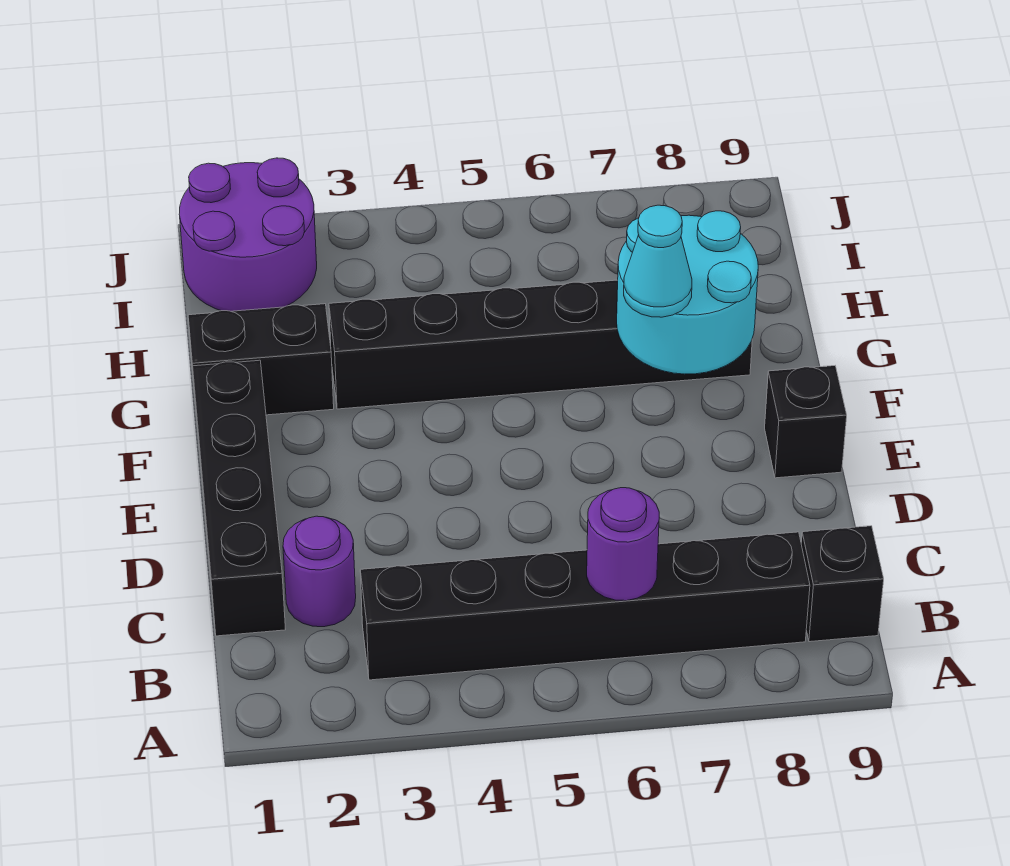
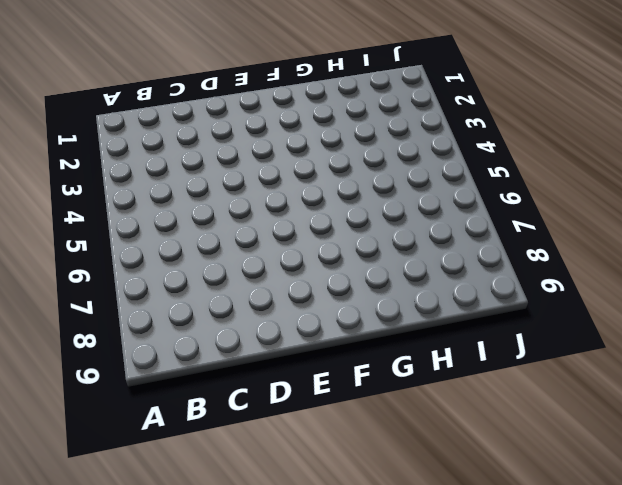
none -> black brick B3:B8 level 1
none -> black brick B9 level 1

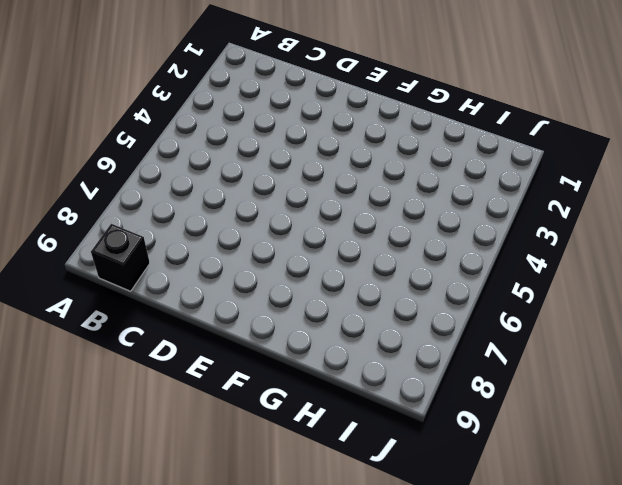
none -> black brick B3:B8 level 1
none -> black brick C1:F1 level 1

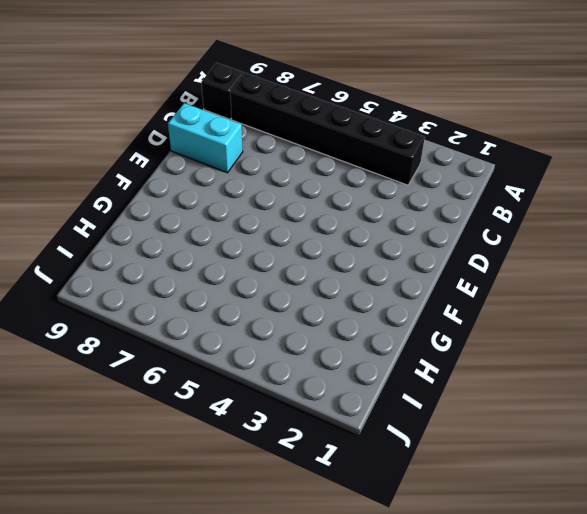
cyan brick D8:D9 level 1 -> none
none -> black brick C1:F1 level 1
none -> purple round brick C2 level 1

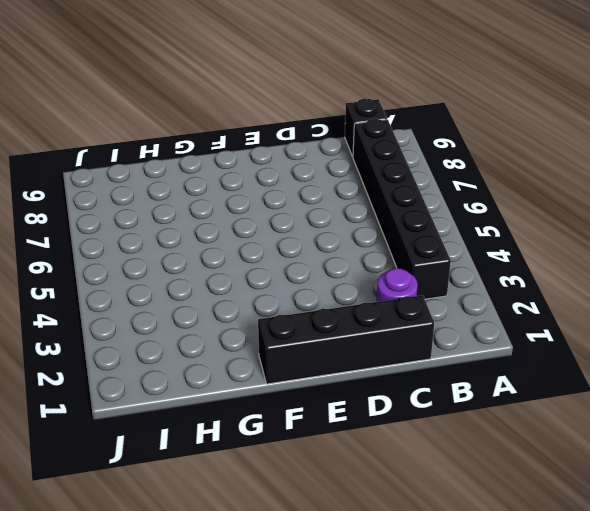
none -> black brick E9 level 1
none -> black brick G1:G2 level 1

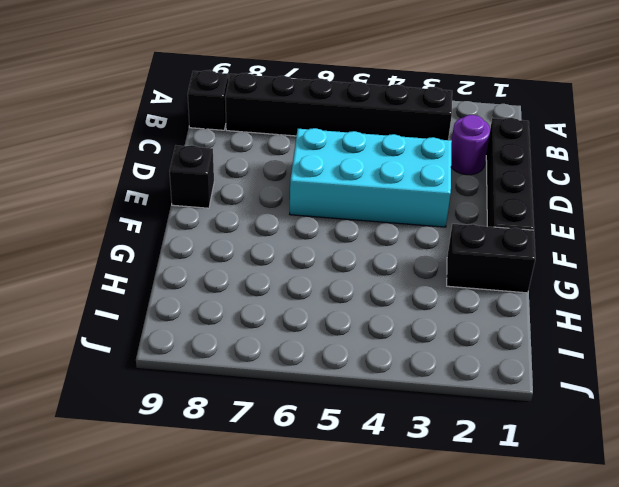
cyan brick D3:E6 level 1 -> none
none -> black brick G3:G8 level 1
none -> purple round brick I1:J2 level 1

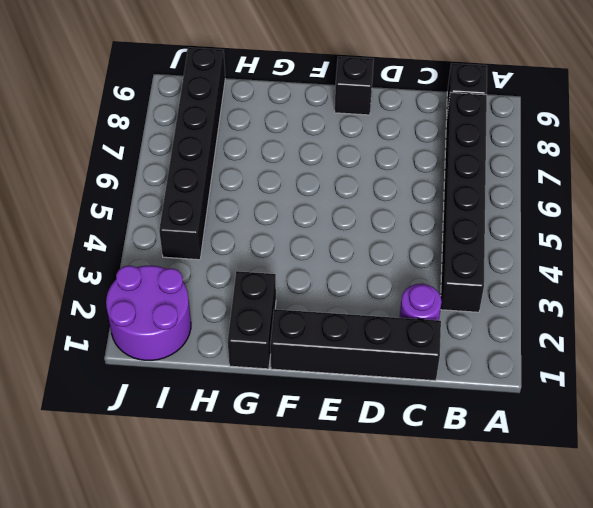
black brick I4:I9 level 1 -> black brick G3:G8 level 1
none -> purple round brick B6 level 2
none -> cyan round brick F7:G8 level 2

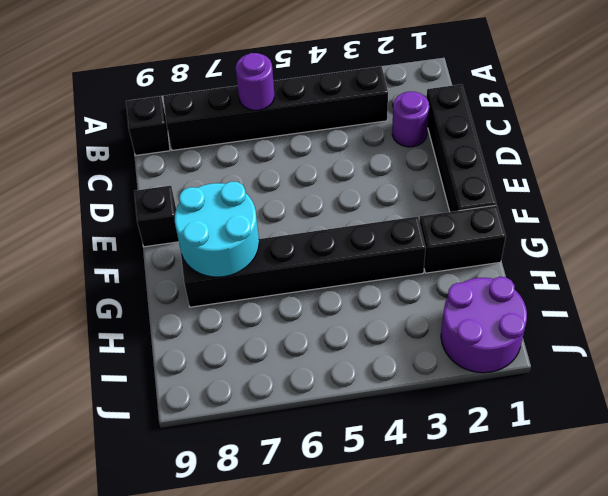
none -> cyan cone F7 level 3

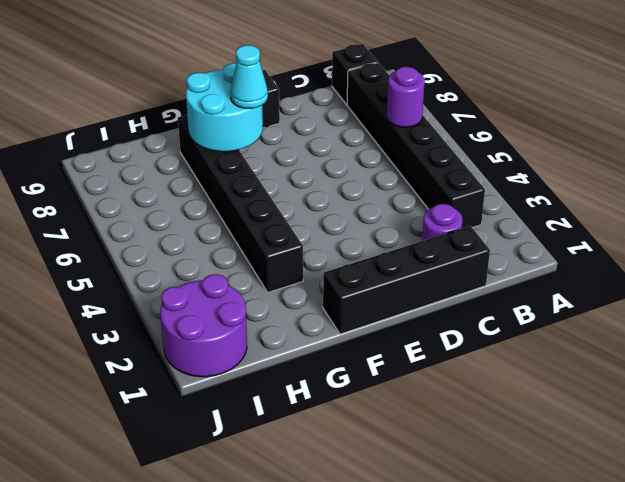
none -> black brick G1:G2 level 1

